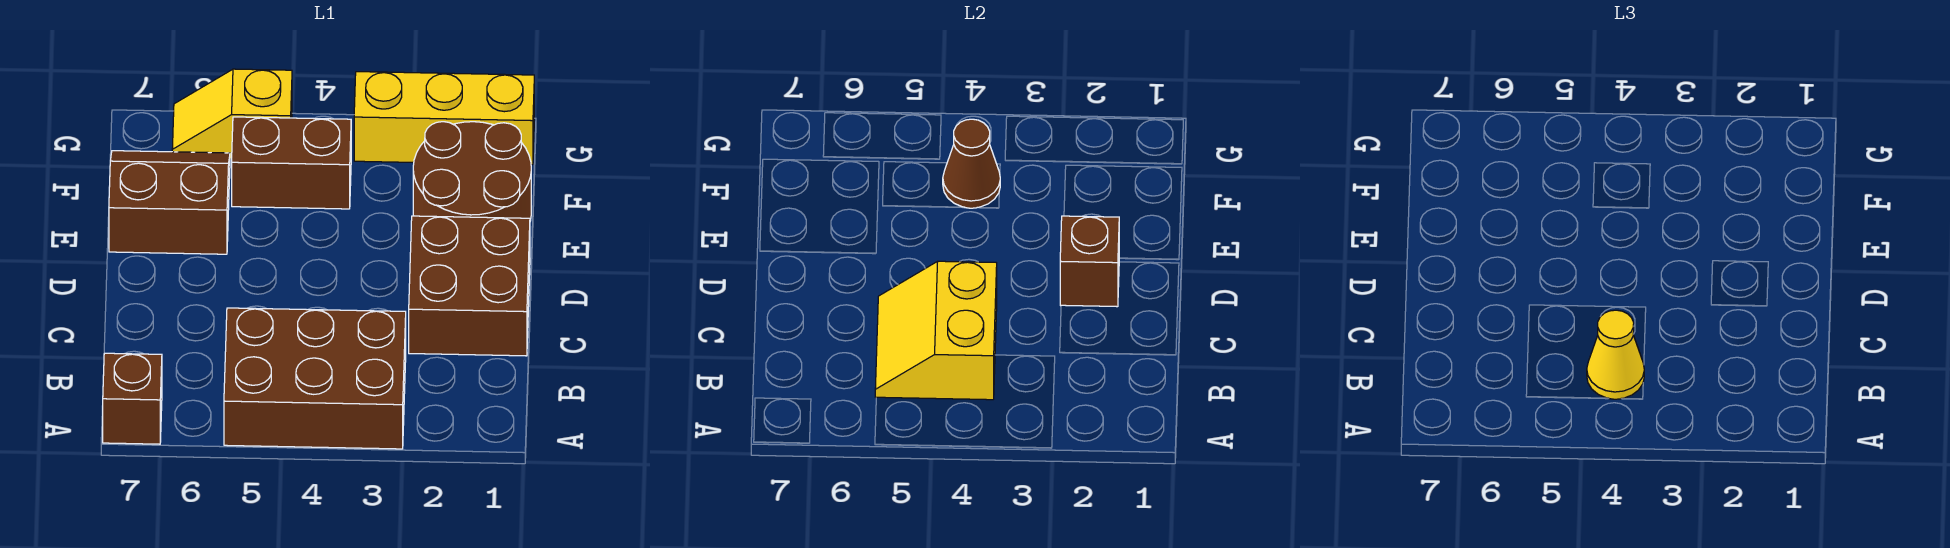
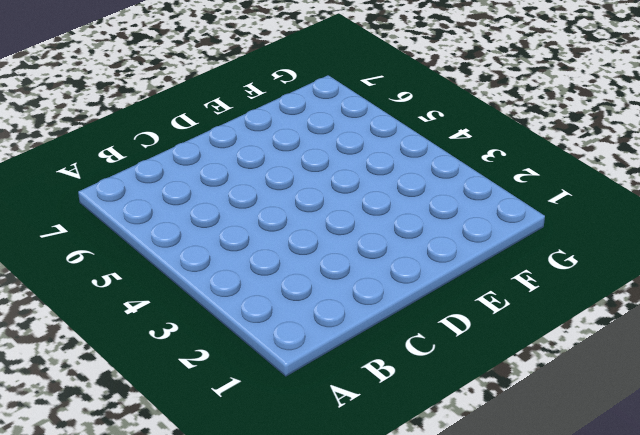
none -> brown brick A3:B5 level 1
none -> brown brick A7 level 1
none -> brown brick C1:D2 level 1

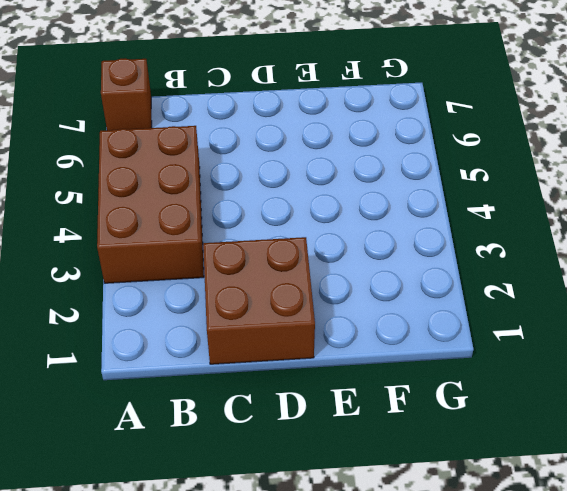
none -> brown round brick E1:F2 level 1
none -> brown slope E6:F7 level 1 top E
none -> brown brick F4:F5 level 1

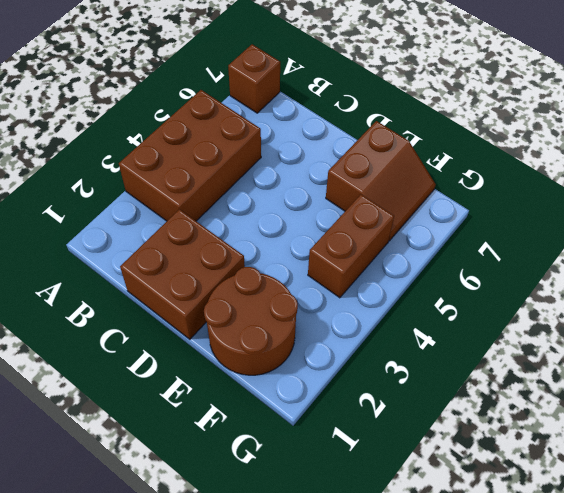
none -> yellow brick G1:G3 level 1
none -> yellow slope G5:G6 level 1 top 5
none -> yellow slope B4:C5 level 2 top 4

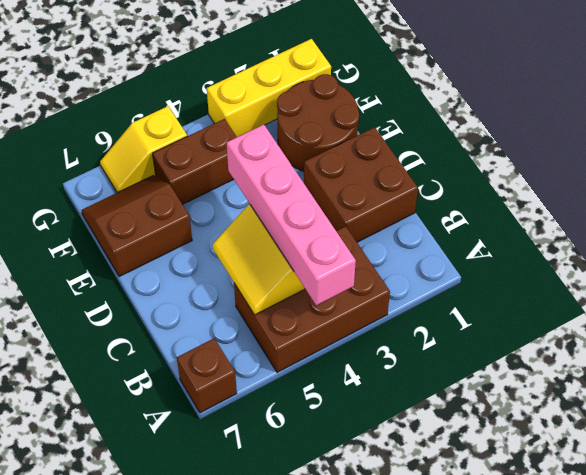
pink brick A4:D4 level 3 -> yellow cone B4 level 3
none -> brown brick D2 level 2
none -> brown cone F4 level 2

